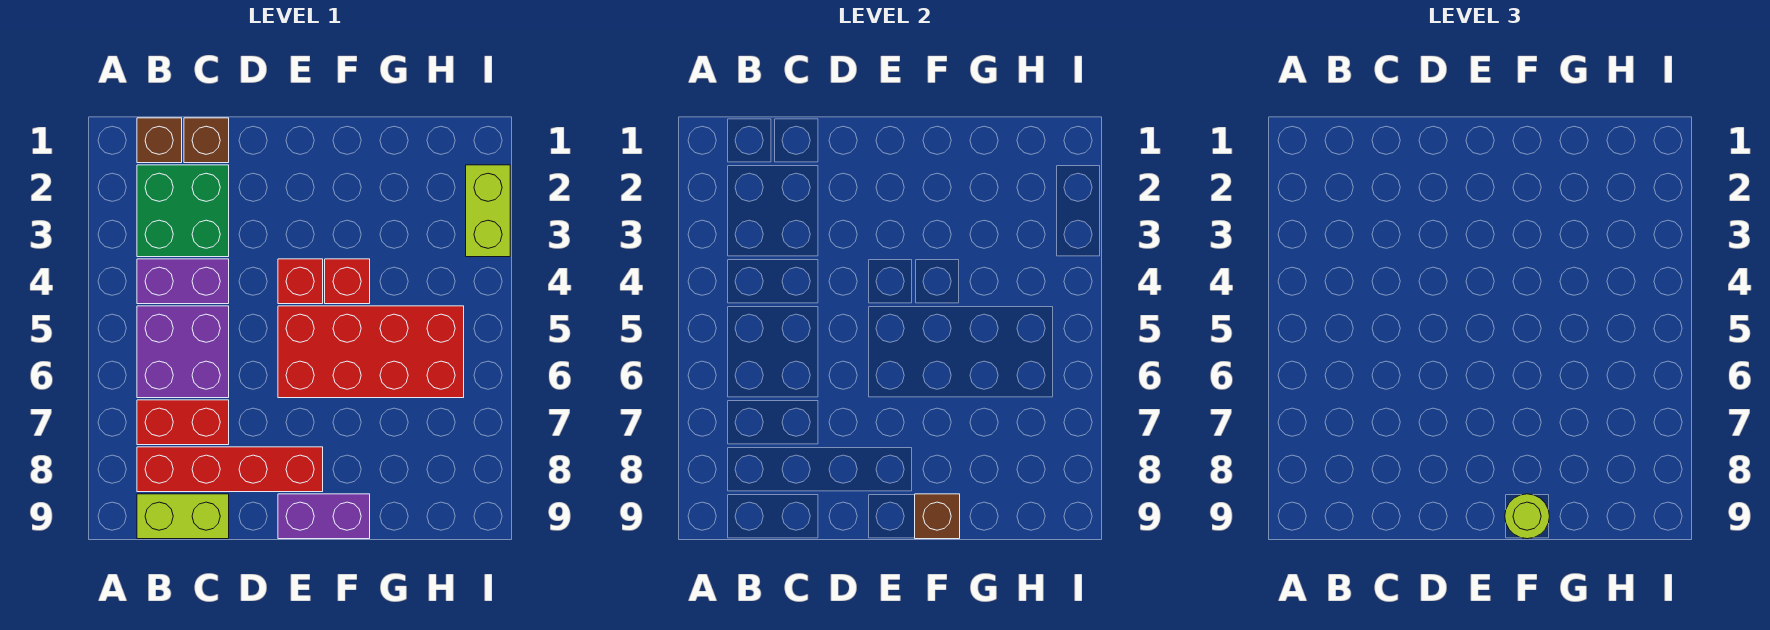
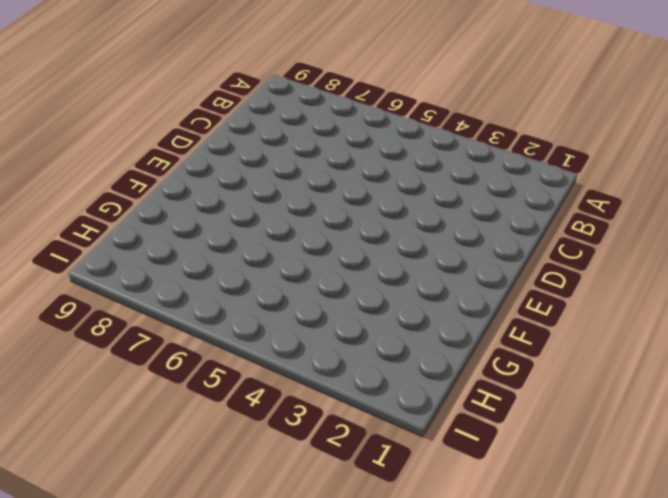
none -> brown brick B1 level 1
none -> green brick B2:C3 level 1
none -> purple brick B4:C4 level 1

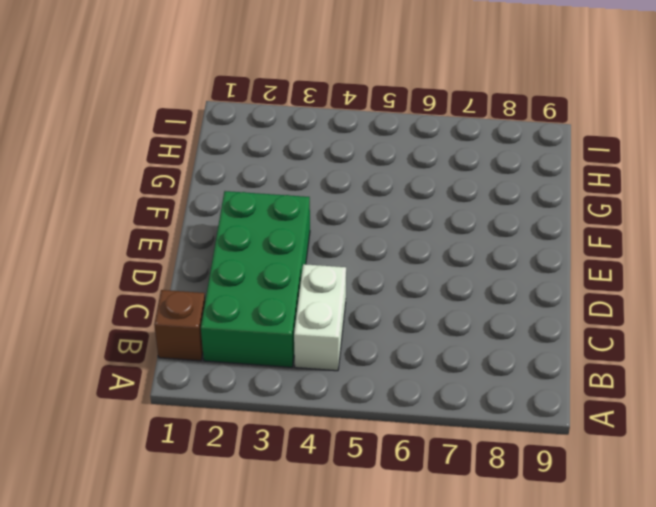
green brick B2:E3 level 1 -> green brick B2:C3 level 1
white brick B4:C4 level 1 -> purple brick B4:C4 level 1
none -> purple brick B5:C6 level 1
none -> red brick B7:C7 level 1
none -> red brick B8:E8 level 1

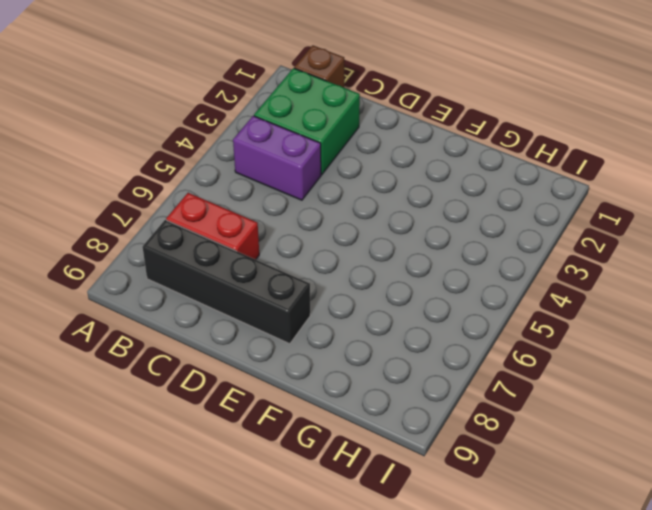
black brick B8:E8 level 1 -> red brick B8:E8 level 1
none -> purple brick B5:C6 level 1
none -> lime brick B9:C9 level 1
none -> brown brick C1 level 1

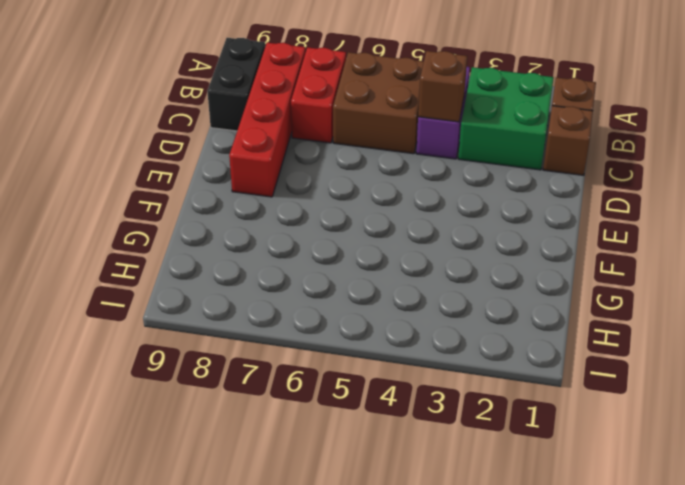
brown brick B5:C6 level 1 -> purple brick B5:C6 level 1
black brick B9:C9 level 1 -> lime brick B9:C9 level 1
brown brick C4 level 2 -> brown brick F9 level 2
none -> red brick E4 level 1
none -> red brick E5:H6 level 1
none -> purple brick E9:F9 level 1

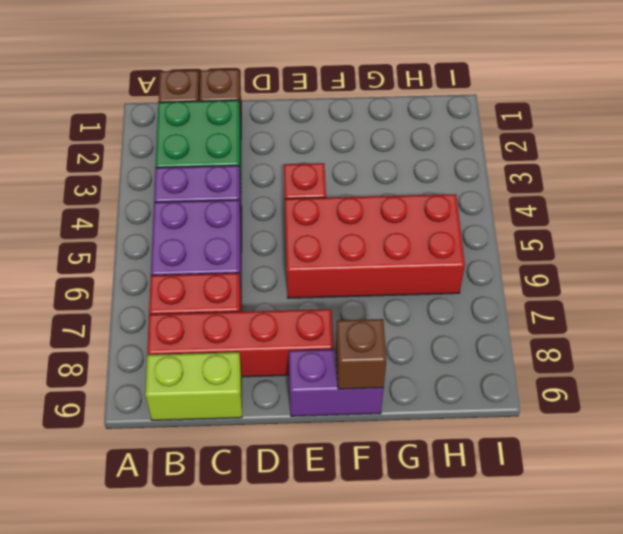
none -> red brick F4 level 1
none -> lime brick I2:I3 level 1
none -> lime round brick F9 level 3

